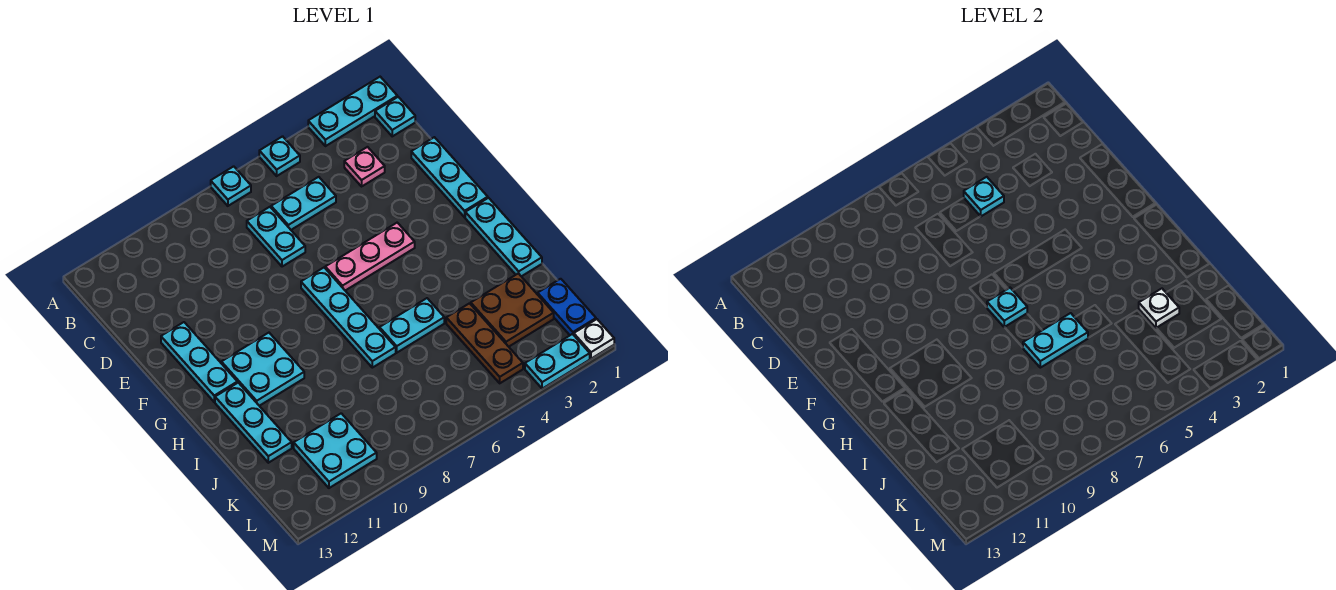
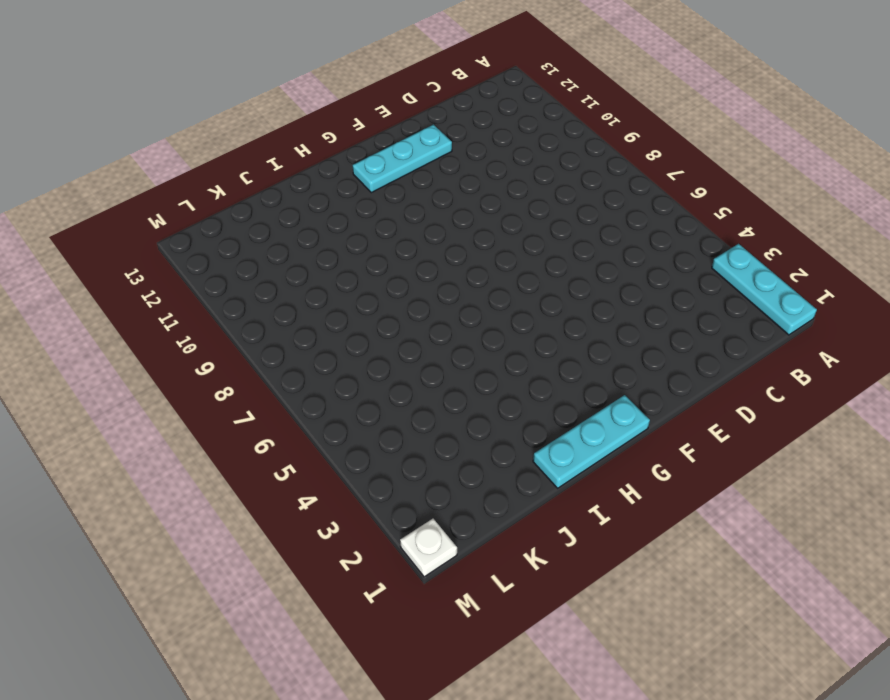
none -> cyan plate A5 level 1
none -> cyan plate A7 level 1
none -> cyan plate B1 level 1

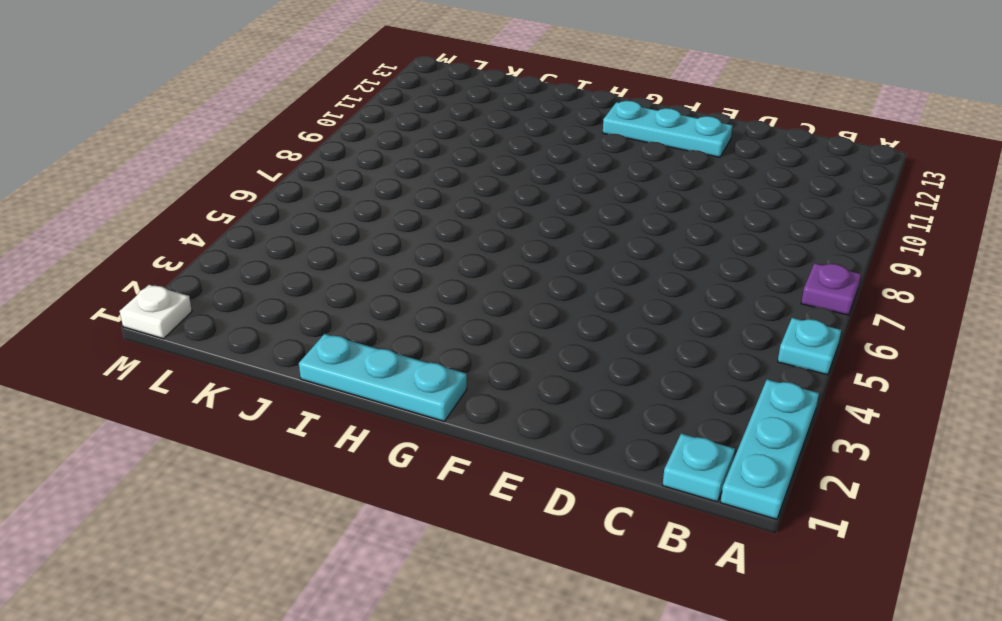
purple plate A7 level 1 -> cyan plate A7 level 1
none -> pink plate C3 level 1
none -> cyan plate C5:C6 level 1
none -> cyan plate C7:D7 level 1

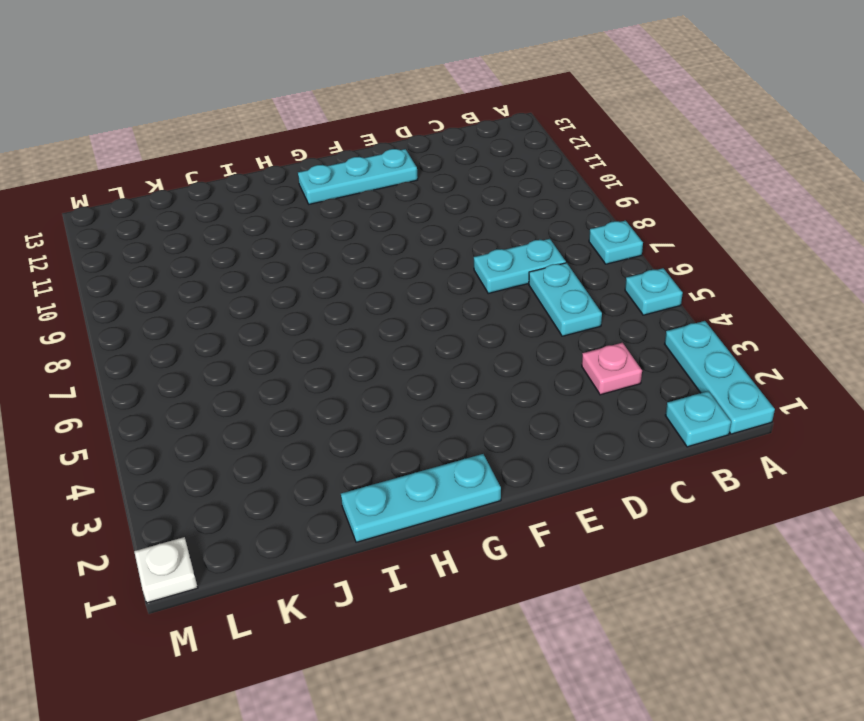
none -> cyan plate D1:F1 level 1
none -> pink plate F4:F6 level 1
none -> cyan plate F7:I7 level 1

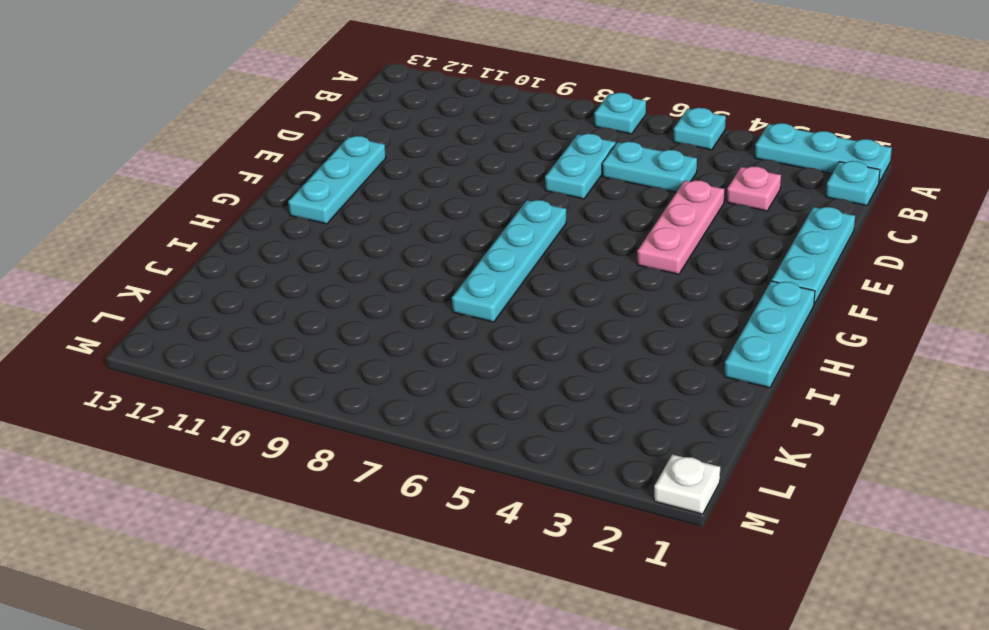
pink plate D4:F4 level 1 -> pink plate F4:F6 level 1
none -> cyan plate G10:H11 level 1
none -> cyan plate H12:J12 level 1
none -> cyan plate I5:I6 level 1

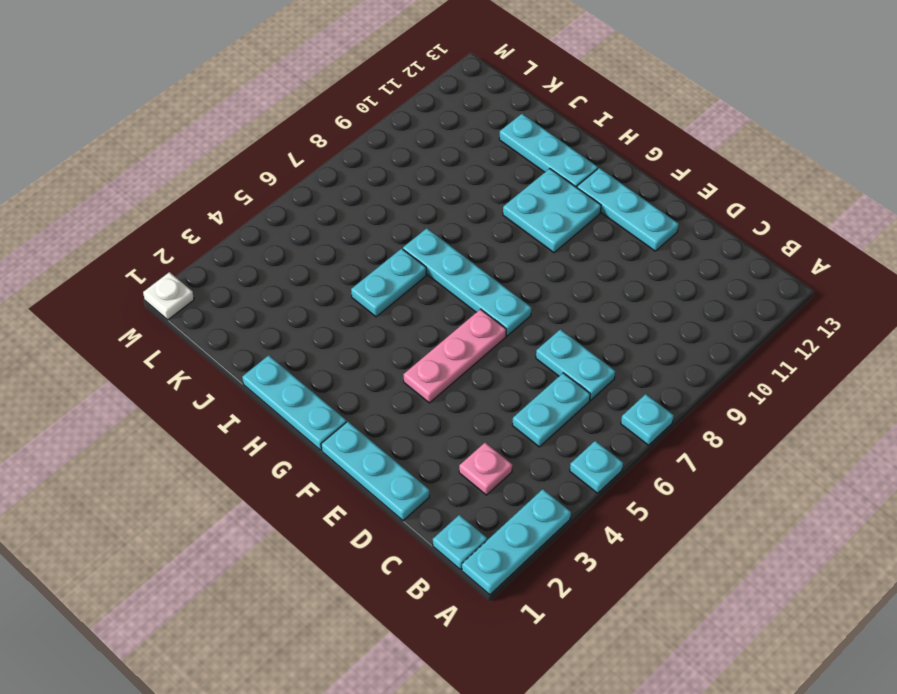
none -> brown plate J2:K3 level 1
none -> brown plate J4:L4 level 1
none -> blue plate K1:L1 level 1

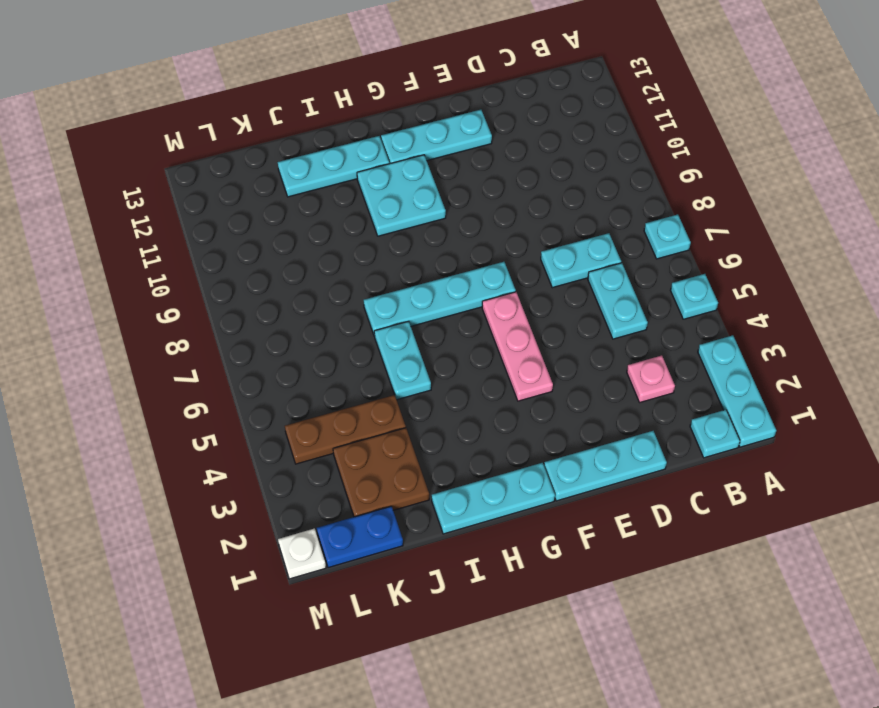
none -> cyan plate K10:L11 level 1
none -> cyan plate M2:M3 level 1
none -> cyan plate C5 level 2

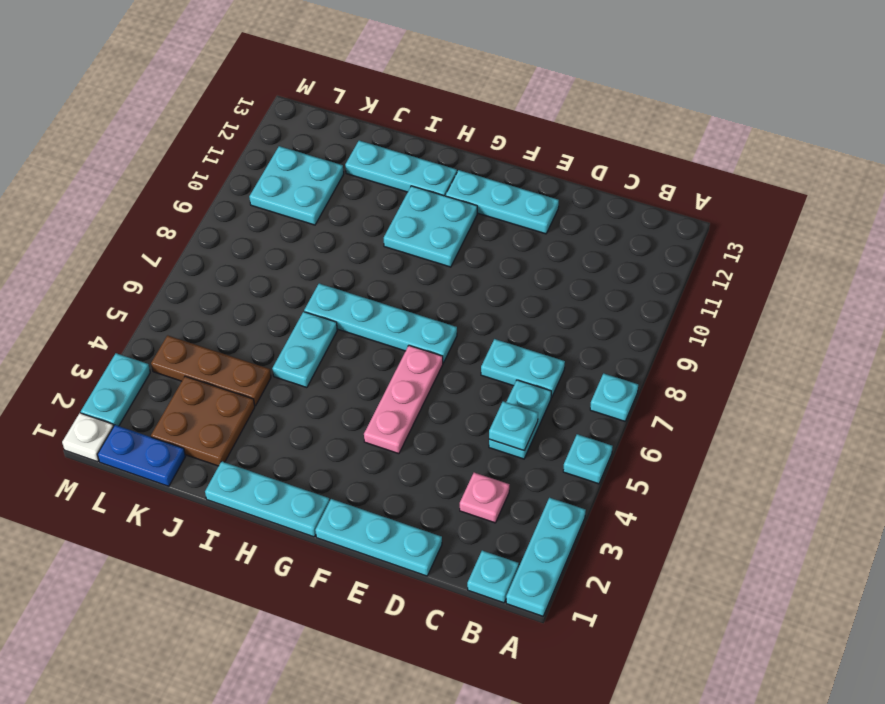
none -> cyan plate G7 level 2
none -> cyan plate I6:I7 level 2
none -> white plate J3 level 2

